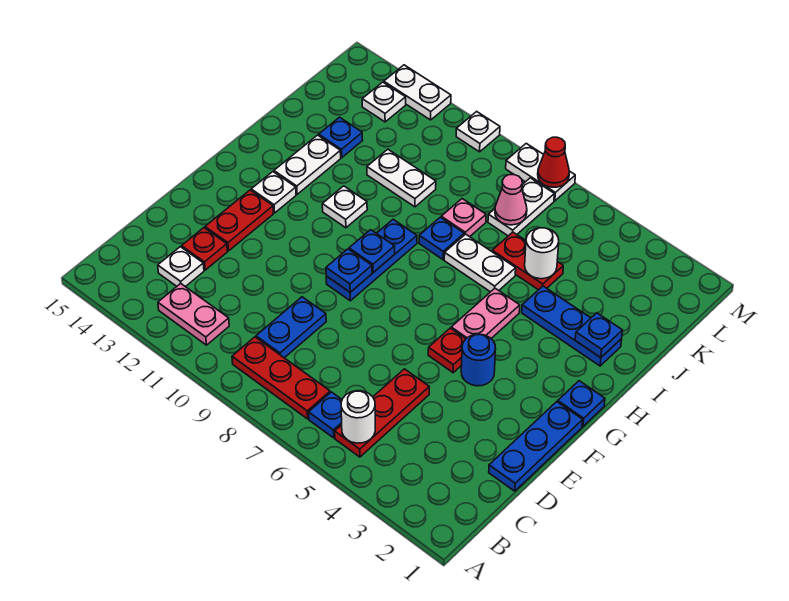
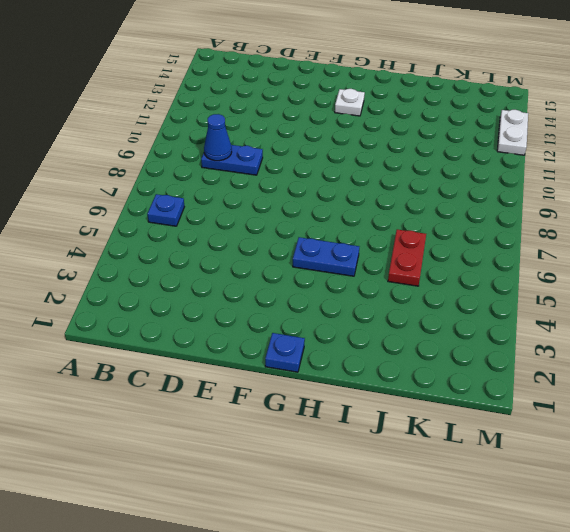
blue cone C9 level 2 -> none
blue plate G5:H5 level 1 -> pink plate G5:H5 level 1
none -> red plate B5:D5 level 1
none -> red plate B7:B9 level 1
none -> pink plate B11:B12 level 1
none -> white plate C13 level 1

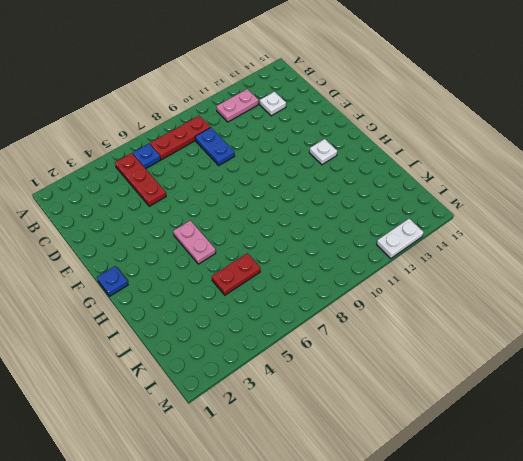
none -> blue plate D1:F1 level 1
none -> red plate D13 level 1
none -> red plate E13:F13 level 1
none -> blue round brick F4 level 1

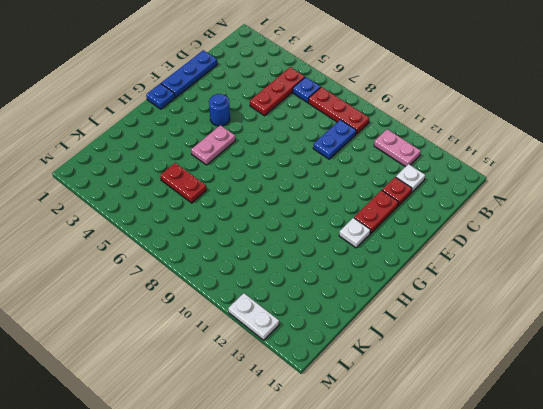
none -> red plate F5 level 1
none -> blue plate F9:H9 level 1
none -> white plate H11 level 1
none -> white plate H13:I13 level 1

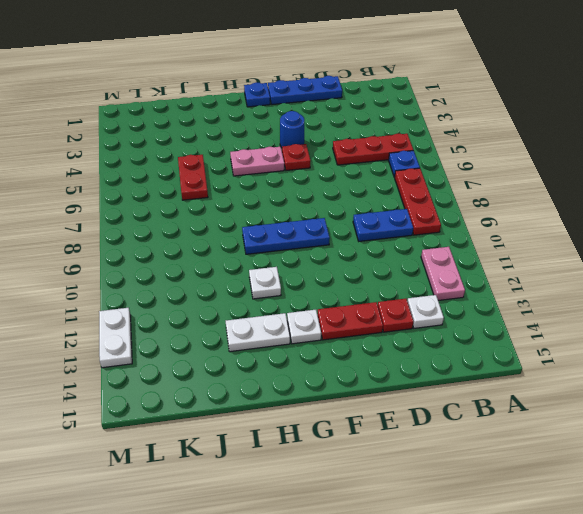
none -> blue plate I2:I4 level 1
none -> white plate I6:I7 level 1
none -> blue plate I8 level 1
none -> pink plate J8 level 1

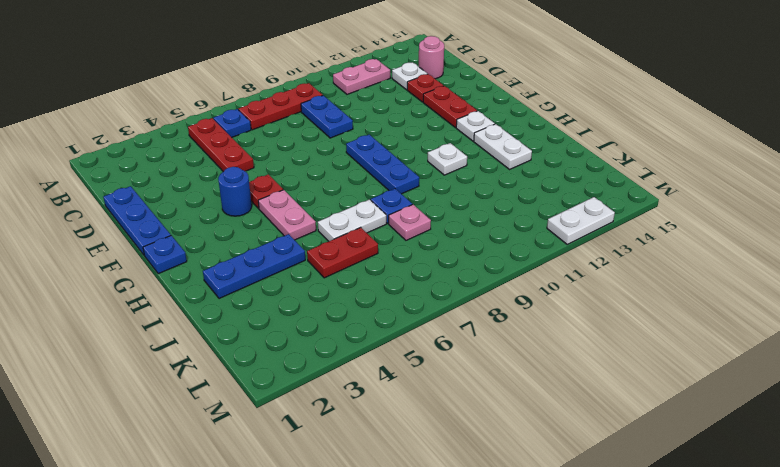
pink round brick C14 level 1 -> none
none -> white plate J10:J11 level 1
none -> blue plate J13 level 1
none -> white plate K7:L7 level 1
none -> white plate L13 level 1

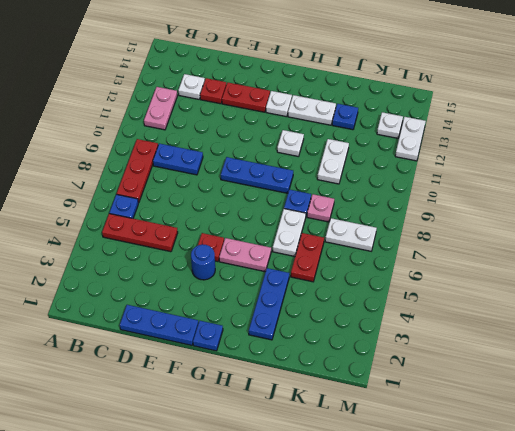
none -> white plate M7:M8 level 1
none -> white plate M10 level 1
none -> white round brick B5 level 2
none -> blue plate F9 level 2

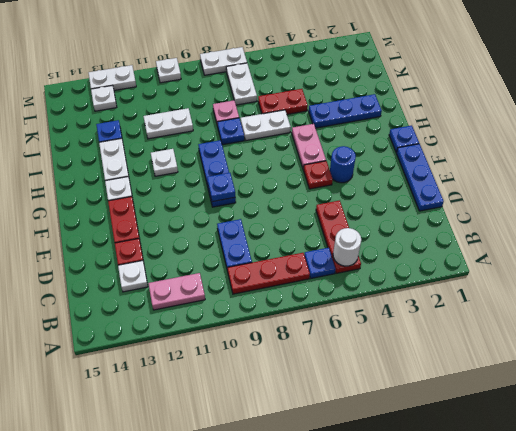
none -> blue plate G9 level 2
none -> blue plate I2 level 2
none -> white round brick J5 level 2
none -> pink cone K7 level 2

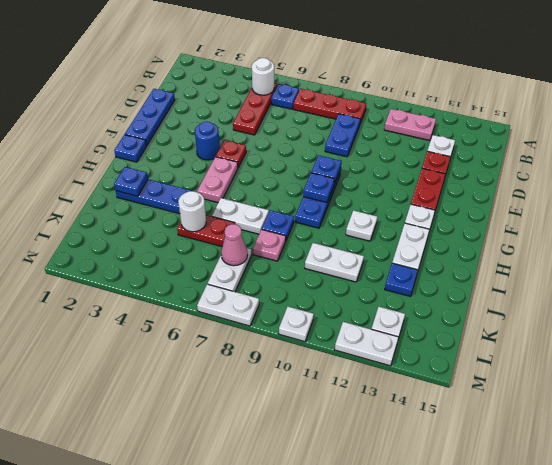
none -> red cone M7 level 2

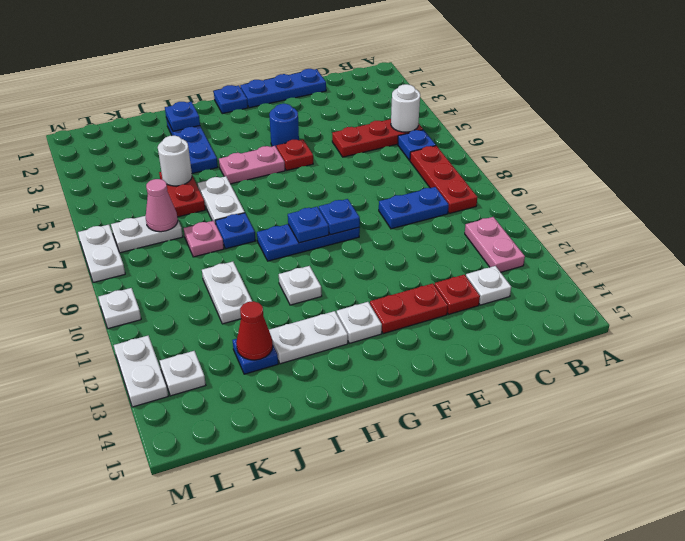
red cone J13 level 2 -> red cone M7 level 2

